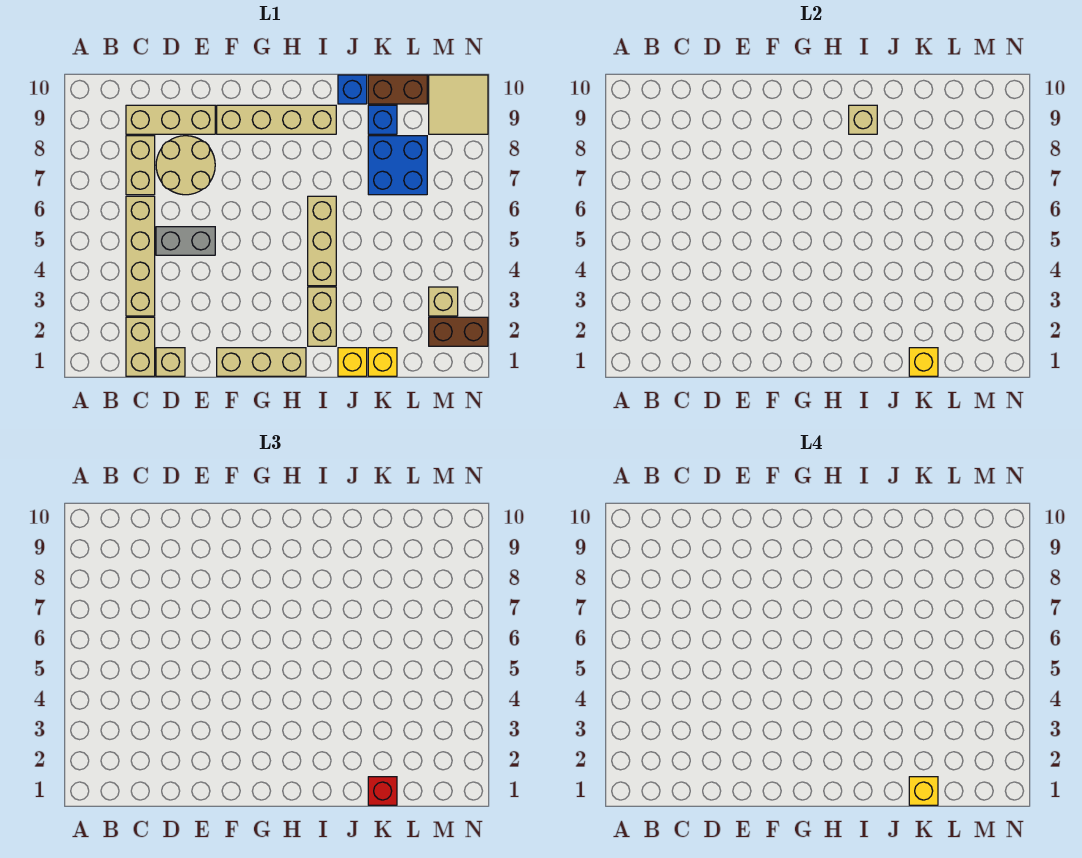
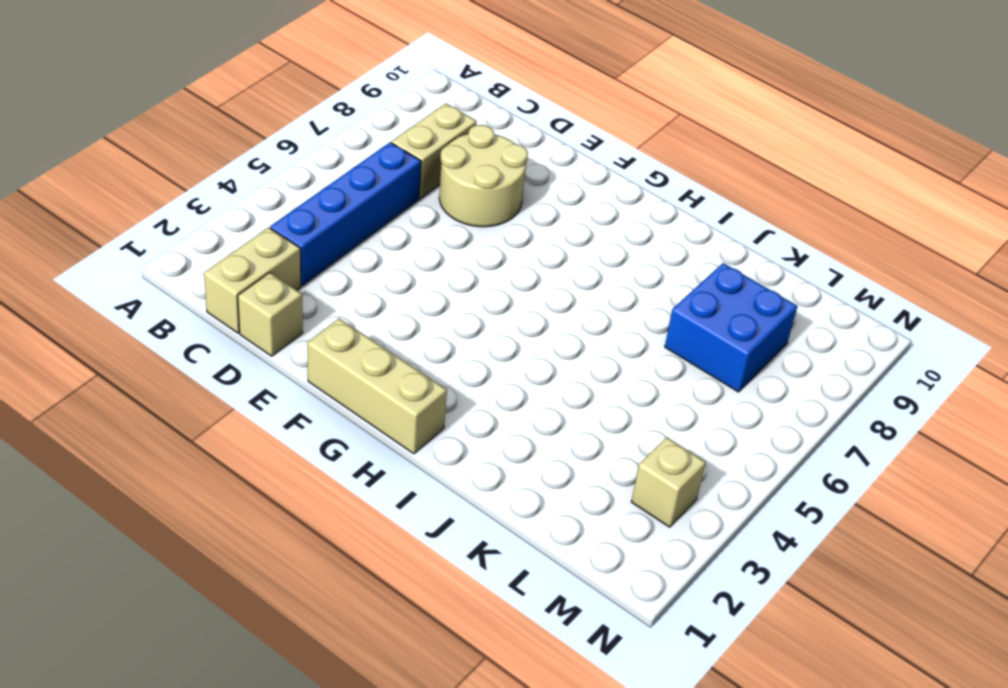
blue brick C3:C6 level 1 -> tan brick C3:C6 level 1
none -> tan brick C9:E9 level 1
none -> grey brick D5:E5 level 1
none -> tan brick F9:I9 level 1

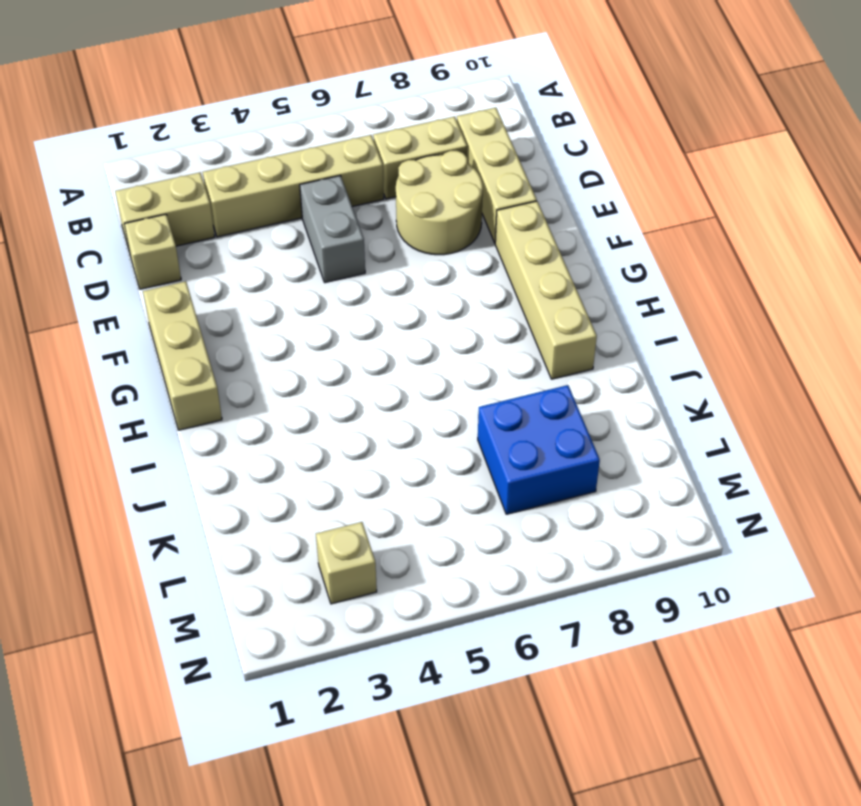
none -> tan brick I2:I3 level 1
none -> tan brick I4:I6 level 1
none -> yellow brick J1 level 1

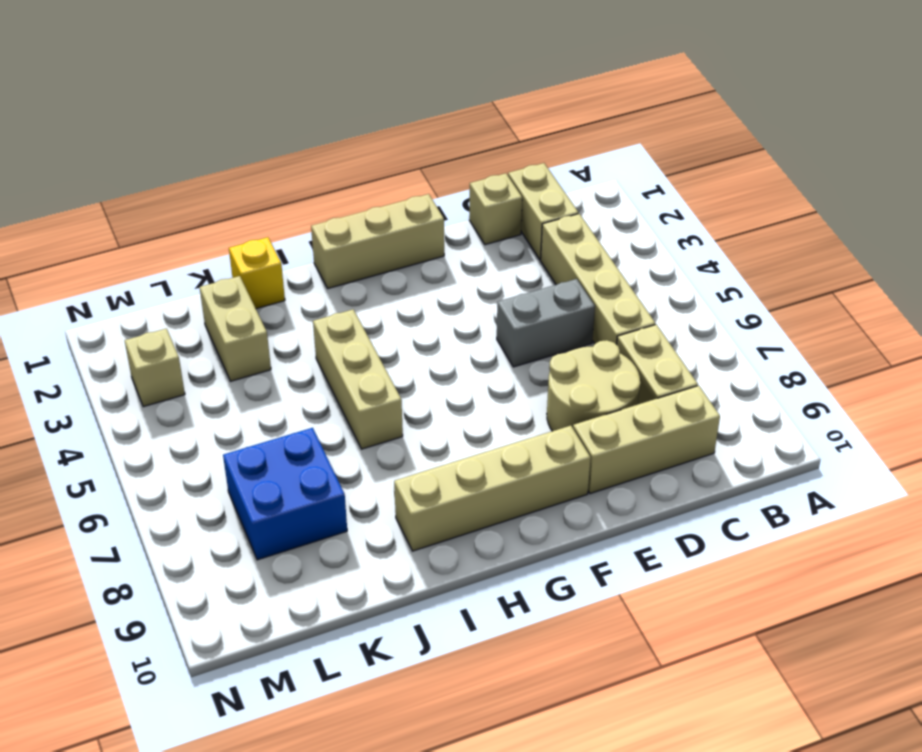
tan brick K2:K3 level 1 -> tan brick I2:I3 level 1
none -> blue brick J10 level 1
none -> yellow brick K1 level 1
none -> blue brick K9 level 1

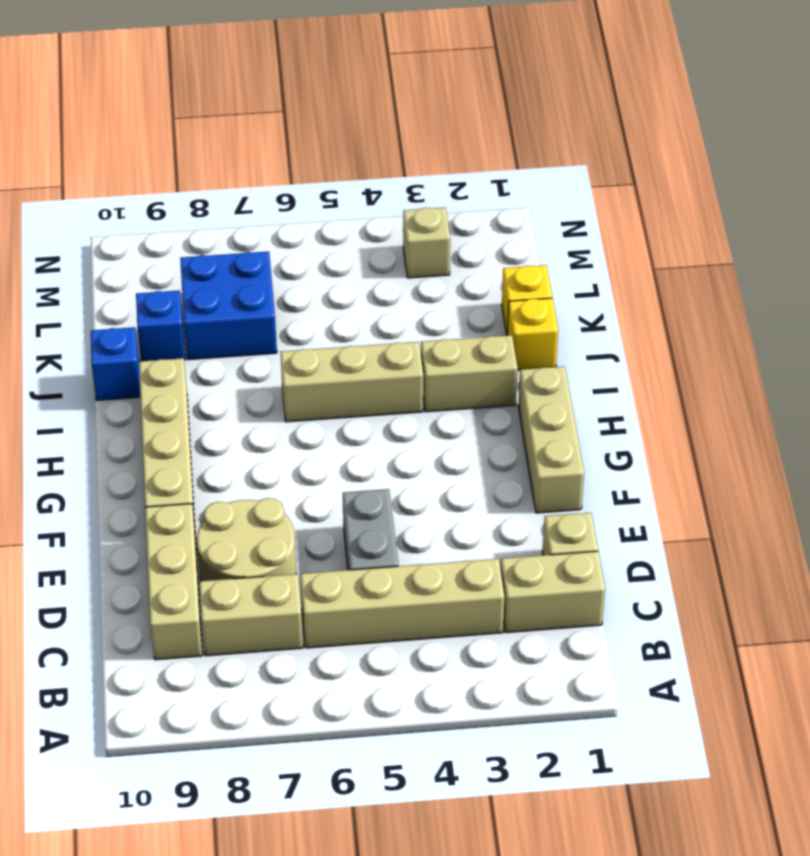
none -> brown brick K10:L10 level 1
none -> brown brick M2:N2 level 1
none -> tan tile M9:N10 level 1

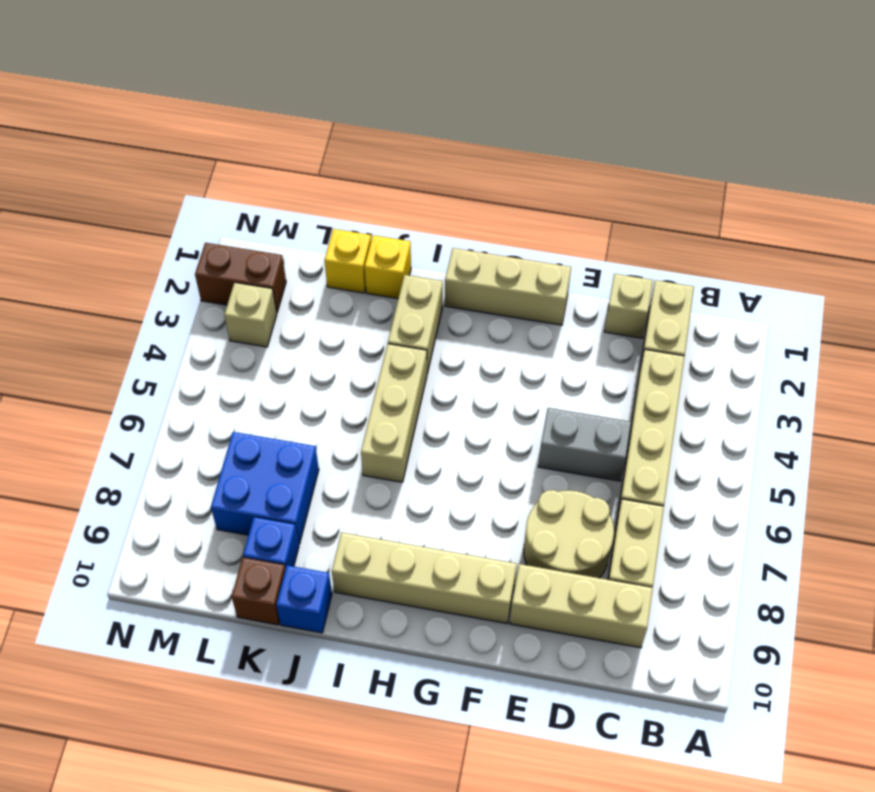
brown brick K10 level 1 -> brown brick K10:L10 level 1
none -> tan tile M9:N10 level 1
none -> tan brick I9 level 2
none -> yellow brick K1 level 2

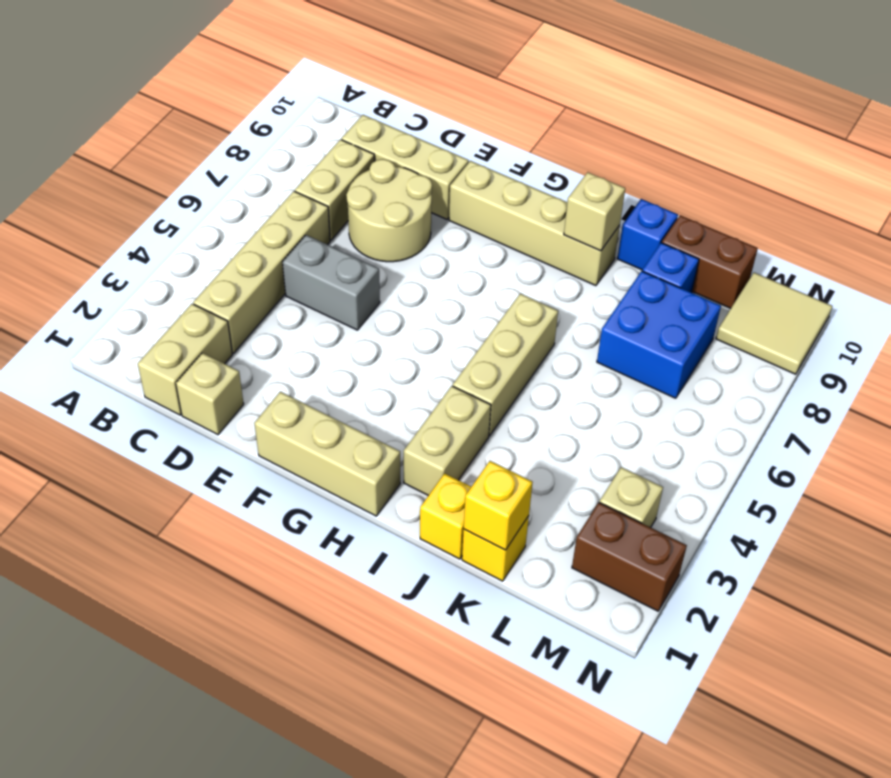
none -> red brick K1 level 3
none -> yellow brick K1 level 4

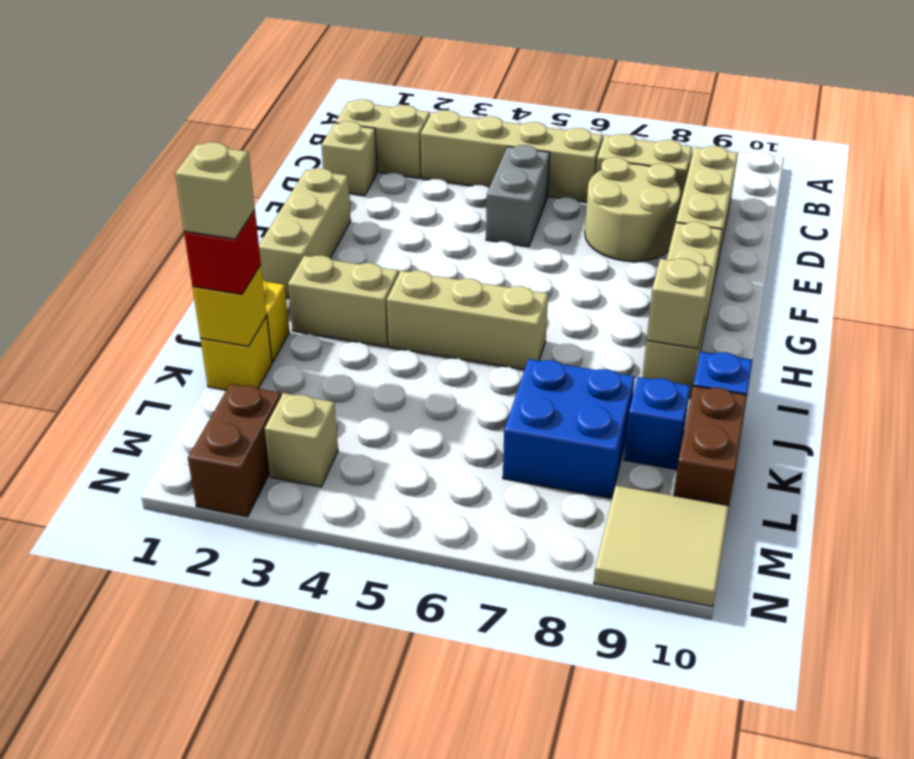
tan brick K1 level 4 -> yellow brick K1 level 4

